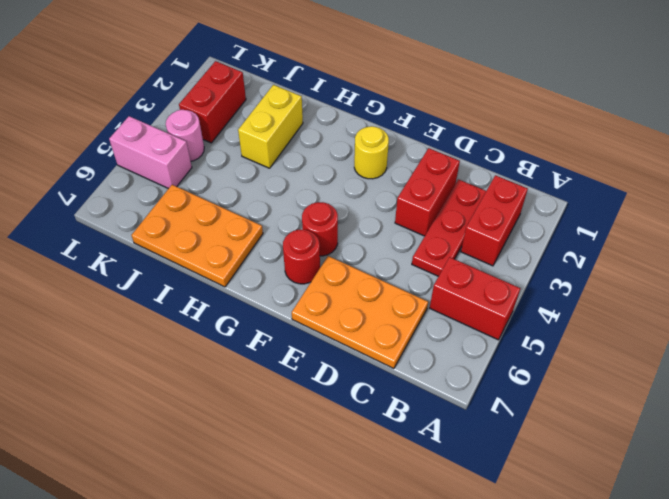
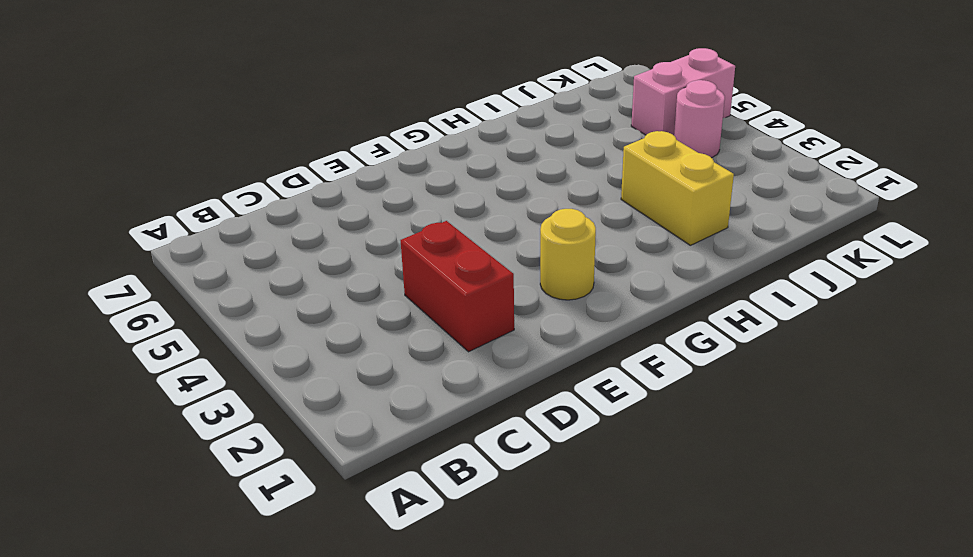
none -> red brick A5:B5 level 1
none -> red brick B2:B3 level 1
none -> red plate C2:C4 level 1

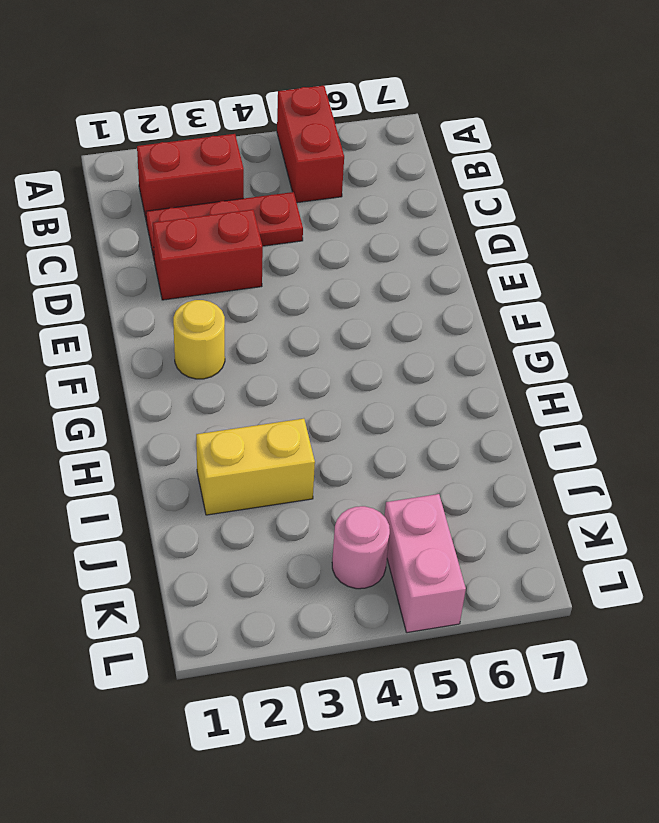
none -> orange plate C6:E7 level 1
none -> red round brick F5 level 1
none -> red round brick F6 level 1

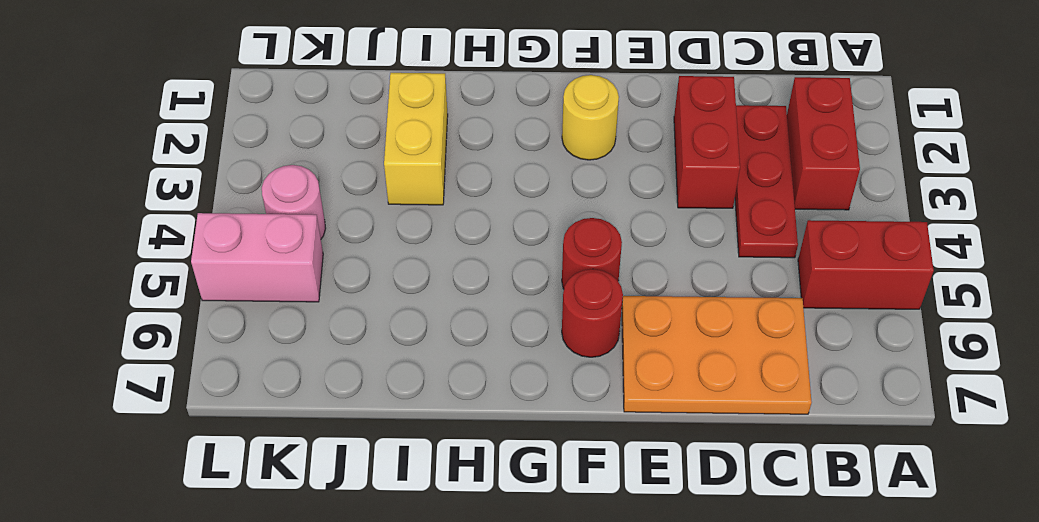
none -> orange plate H6:J7 level 1
none -> red brick K2:K3 level 1

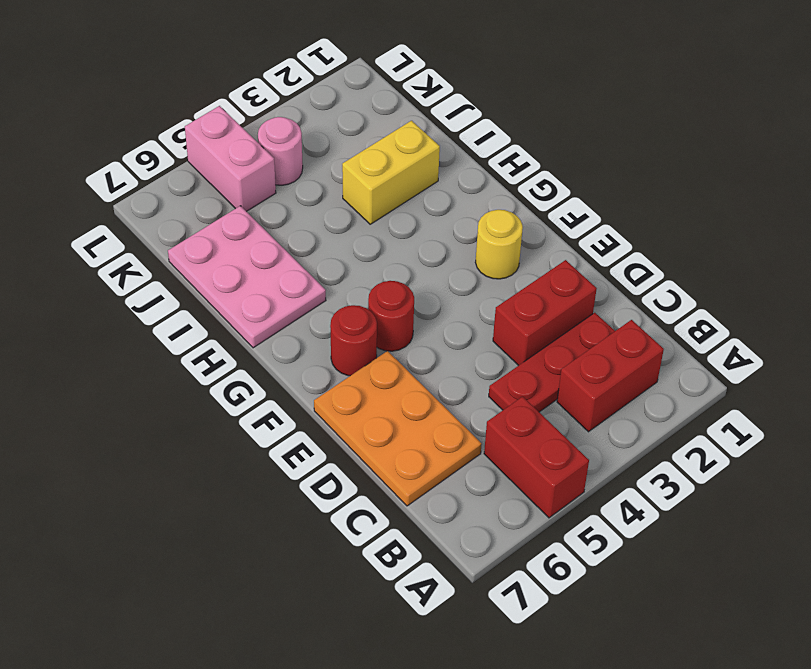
pink plate H6:J7 level 1 -> orange plate H6:J7 level 1
none -> red brick K2:K3 level 1

